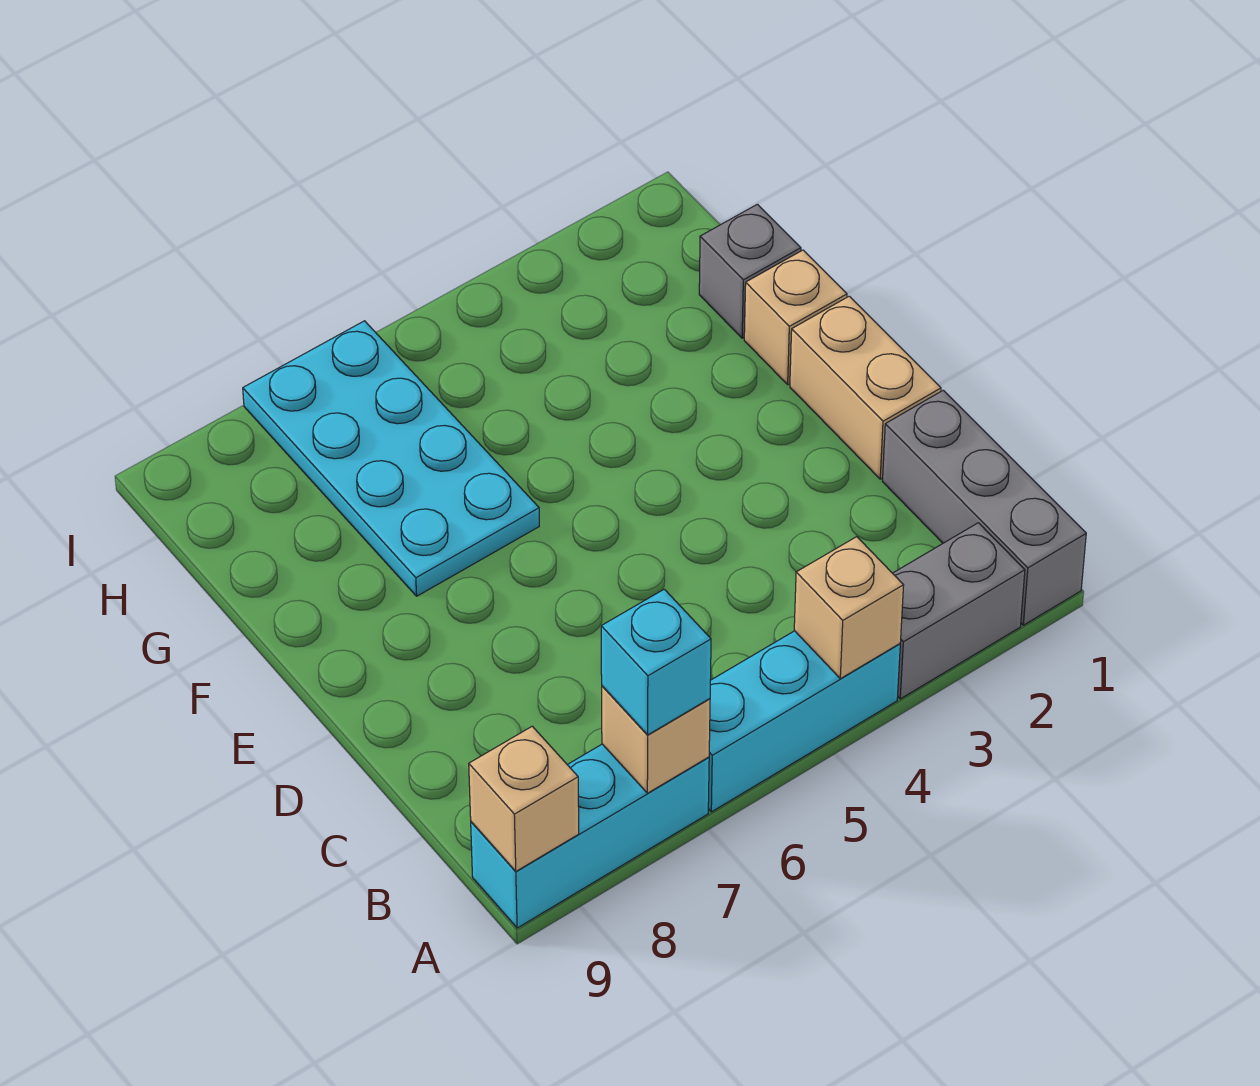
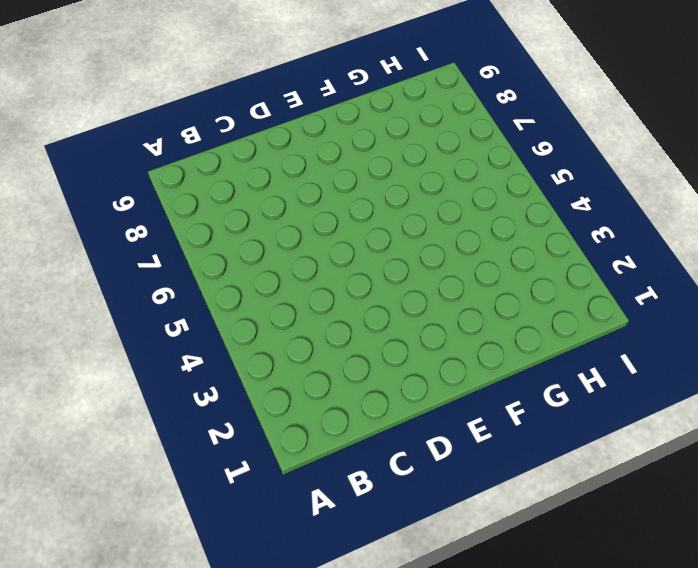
none -> grey brick A1:C1 level 1
none -> grey brick A2:A3 level 1
none -> cyan brick A4:A6 level 1

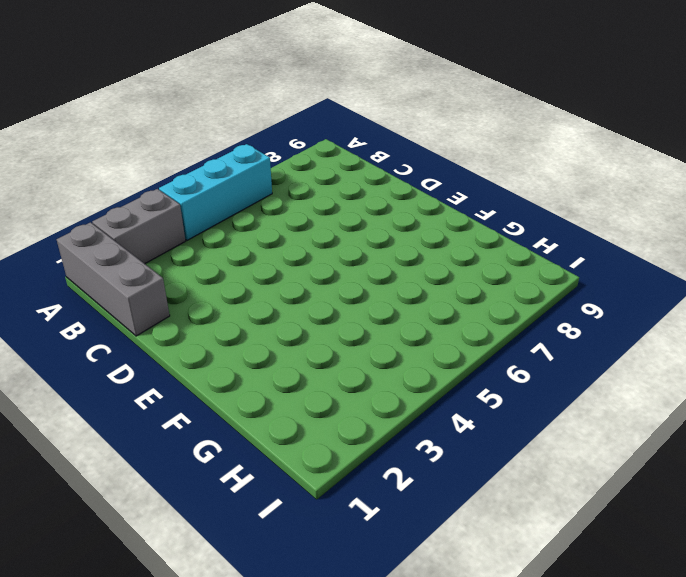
none -> cyan brick A7:A9 level 1
none -> tan brick D1:E1 level 1
none -> tan brick F1 level 1

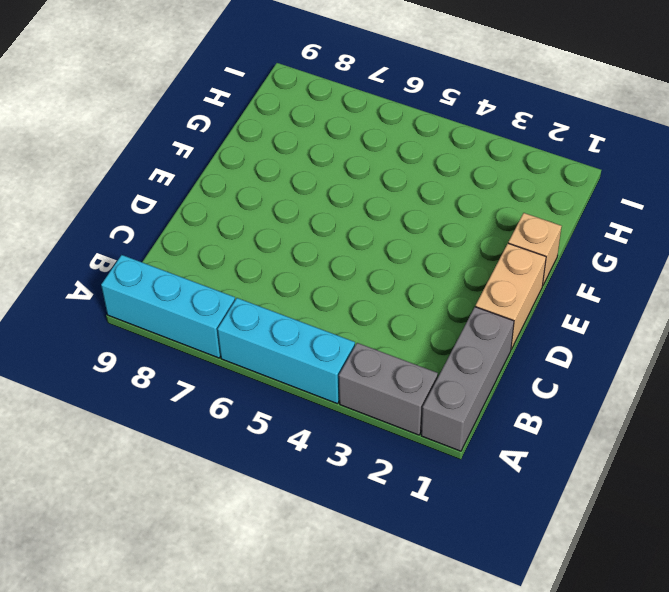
none -> cyan plate F6:I7 level 1
none -> grey brick G1 level 1
none -> tan brick A4 level 2

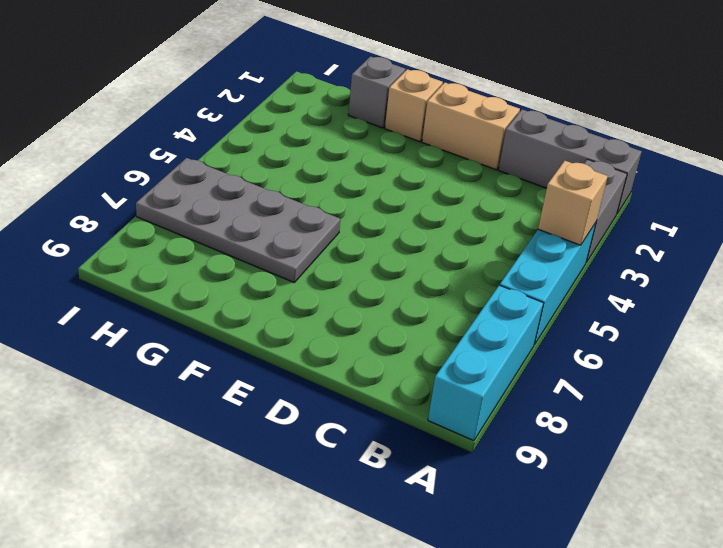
grey plate F6:I7 level 1 -> cyan plate F6:I7 level 1
none -> tan brick A7 level 2
none -> tan brick A9 level 2
none -> cyan brick A7 level 3

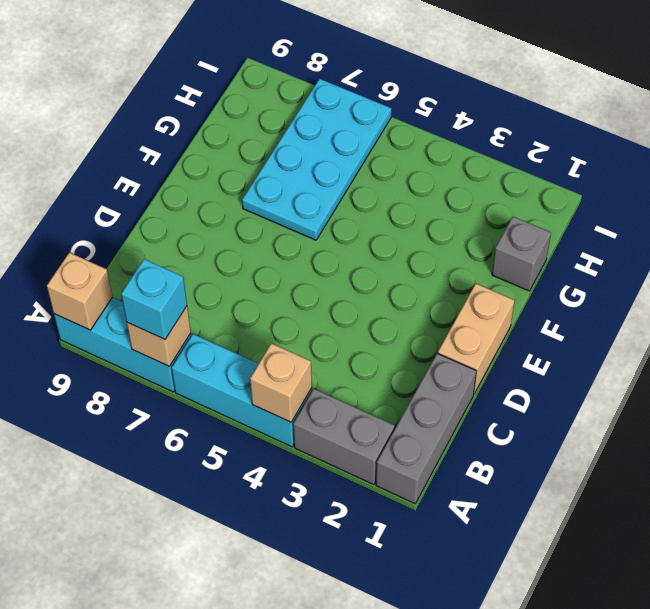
none -> tan brick F1 level 1

